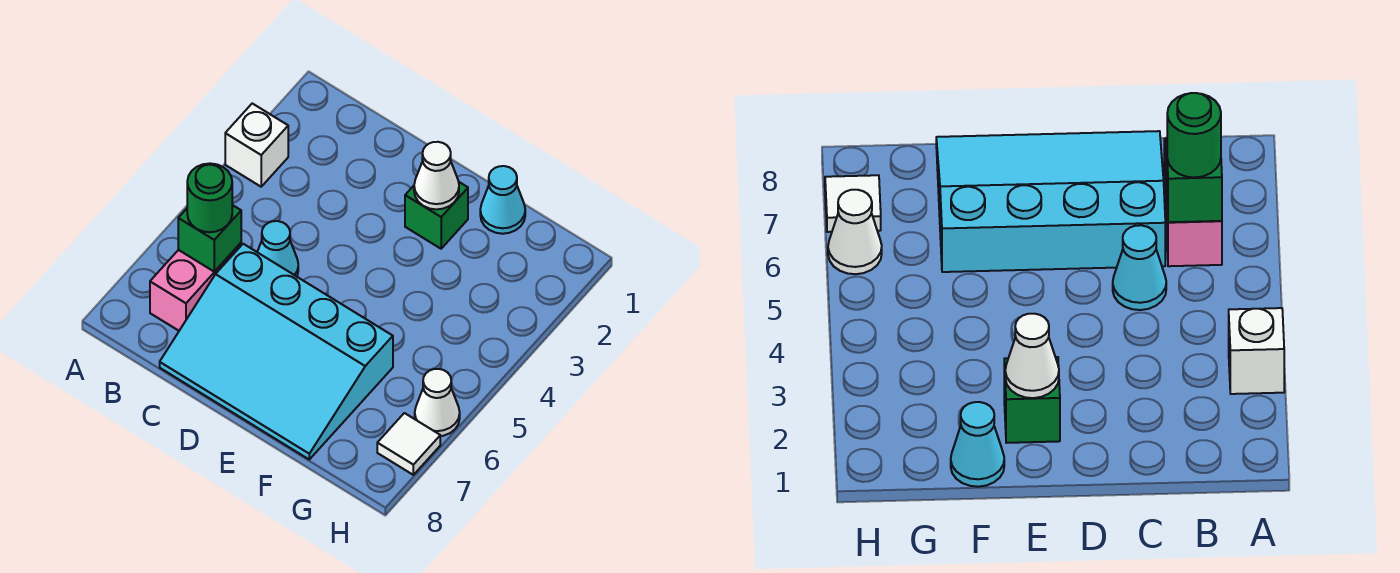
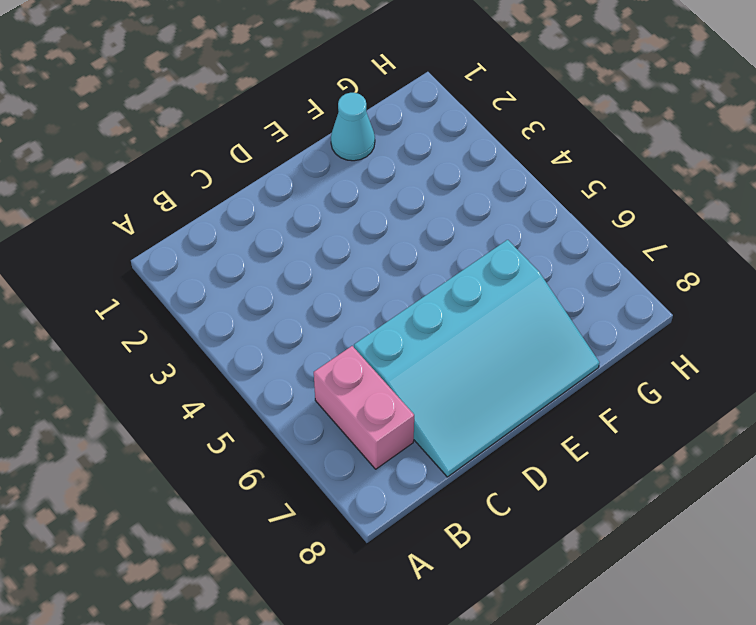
none -> white brick A3 level 1
none -> cyan cone C5 level 1

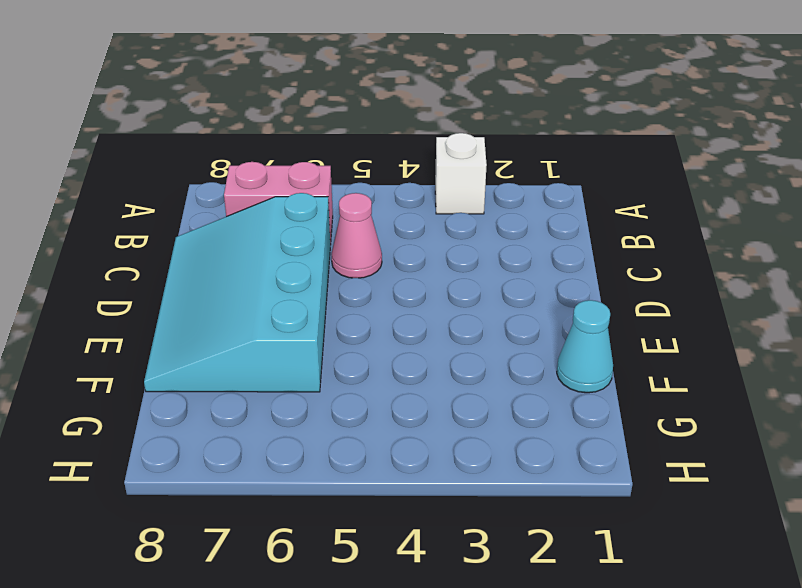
pink cone C5 level 1 -> cyan cone C5 level 1
none -> green brick E2 level 1
none -> white cone H6 level 1

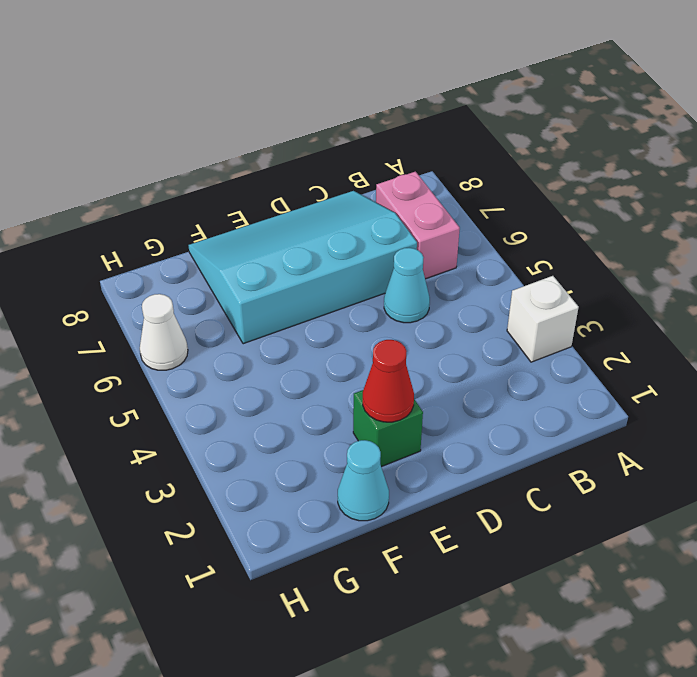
red cone E2 level 2 -> white cone E2 level 2
none -> white tile H7 level 1
none -> green brick B6 level 2

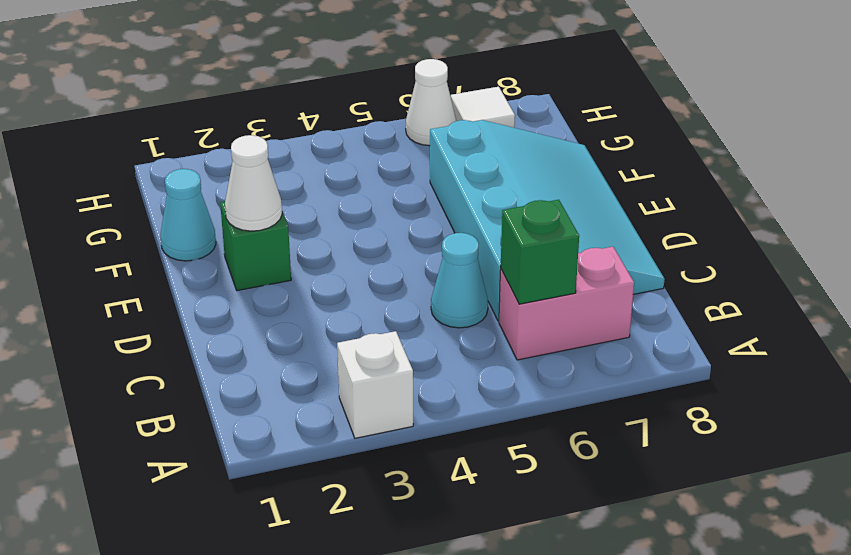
none -> green round brick B6 level 3

